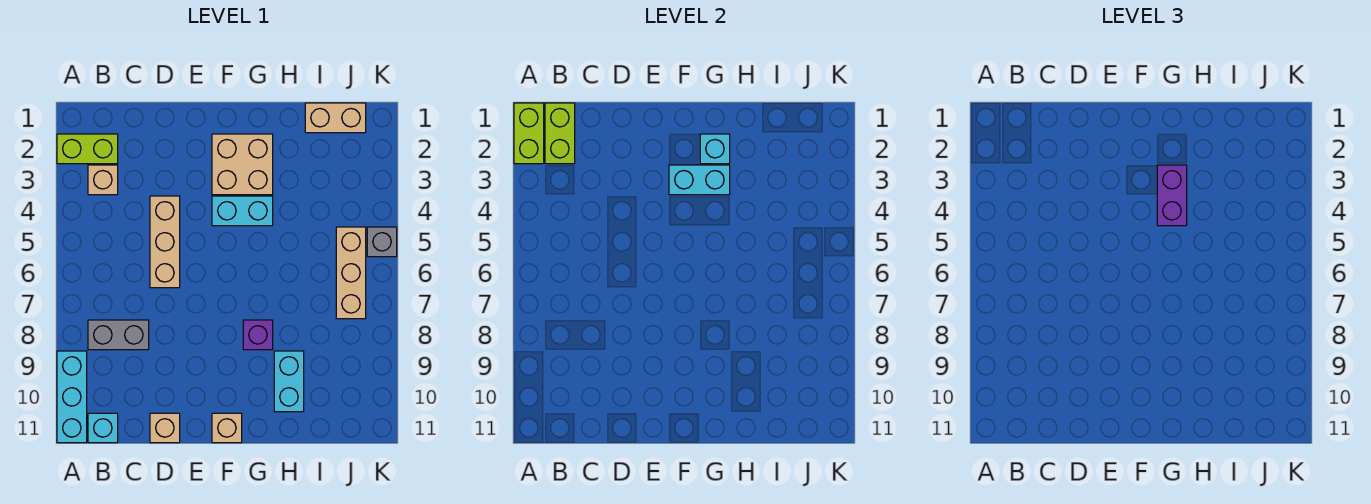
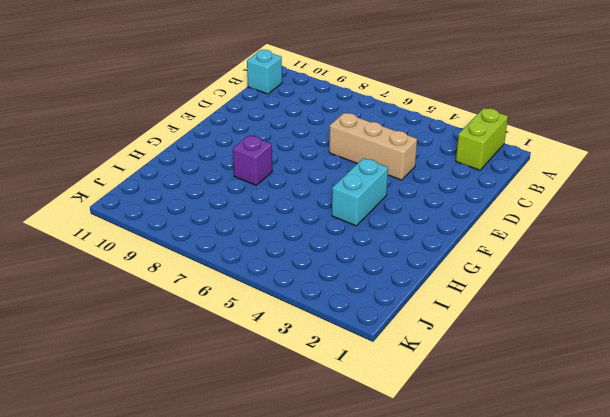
none -> cyan brick A9:A11 level 1
none -> tan brick B3 level 1
none -> grey brick B8:C8 level 1

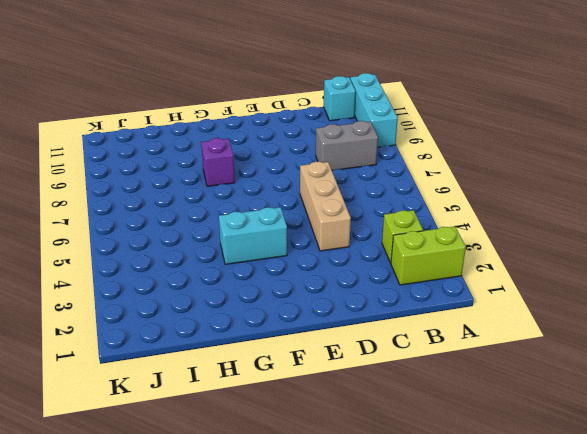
lime brick B3 level 1 -> tan brick B3 level 1
none -> tan brick D11 level 1
none -> tan brick F2:G3 level 1
none -> tan brick F11 level 1

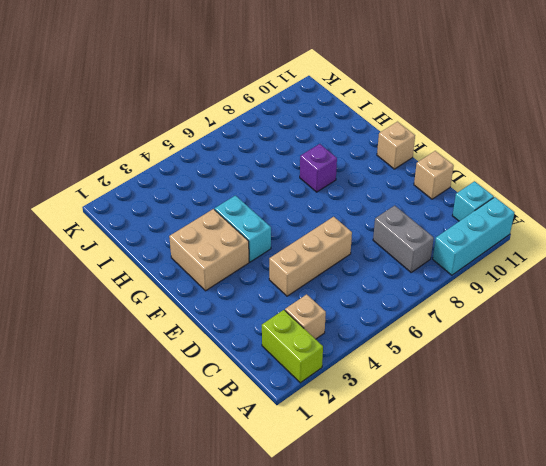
none -> cyan brick H9:H10 level 1
none -> tan brick I1:J1 level 1
none -> tan brick J5:J7 level 1

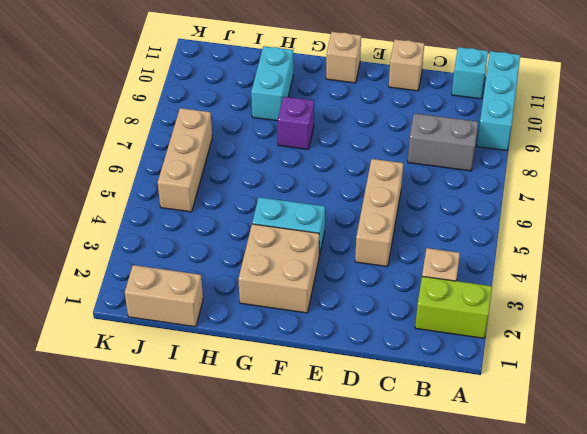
none -> grey brick K5 level 1
none -> lime brick A1:A2 level 2
none -> lime brick B1:B2 level 2

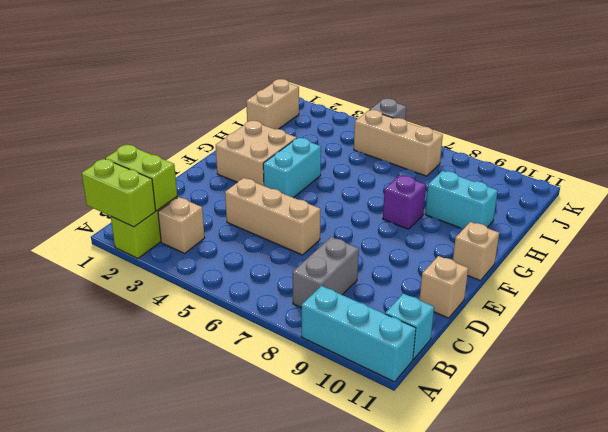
none -> cyan brick F3:G3 level 2
none -> cyan brick G2 level 2
none -> purple brick G3:G4 level 3

